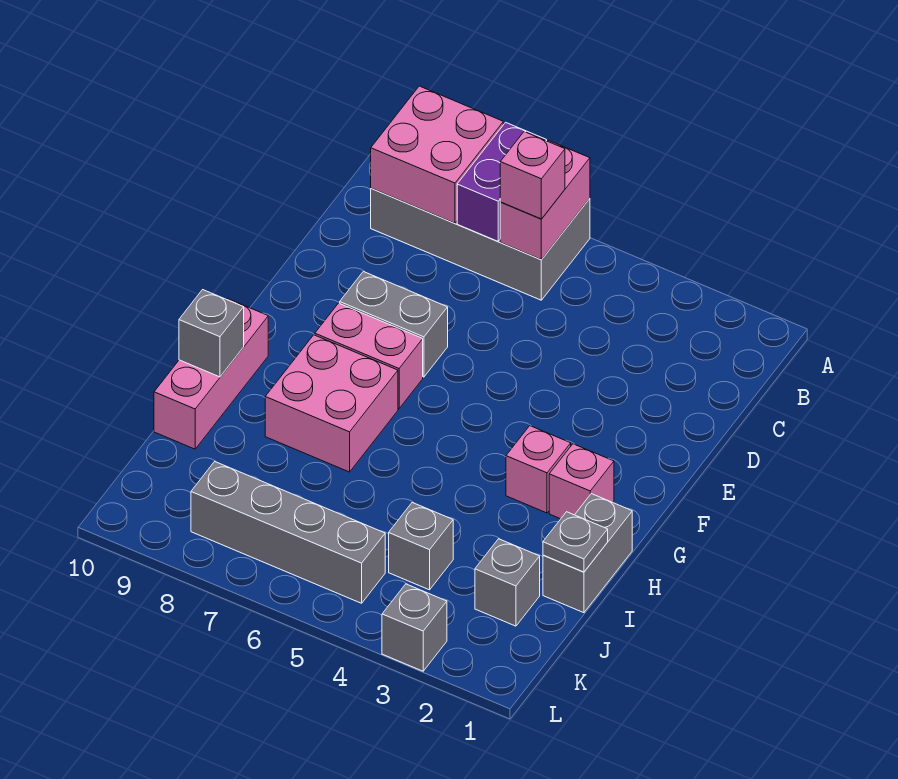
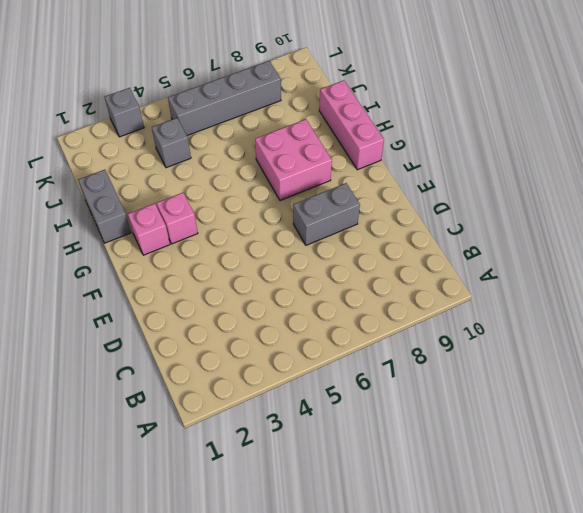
none -> grey brick A6:B9 level 1
none -> pink brick F7:F8 level 1
none -> grey brick J2 level 1

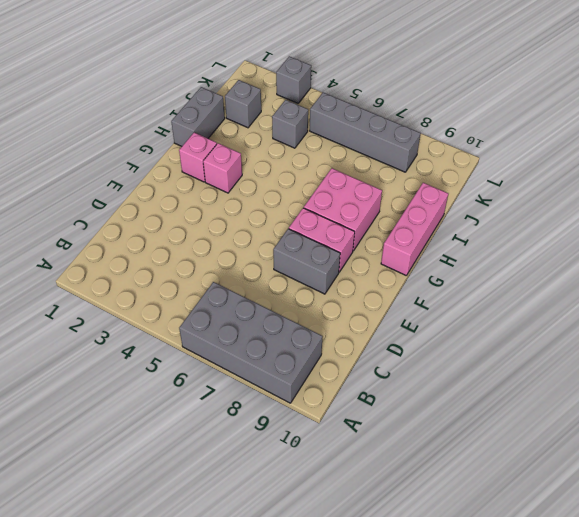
none -> pink brick A6:B6 level 2
none -> purple brick A7:B7 level 2
none -> pink brick A8:B9 level 2

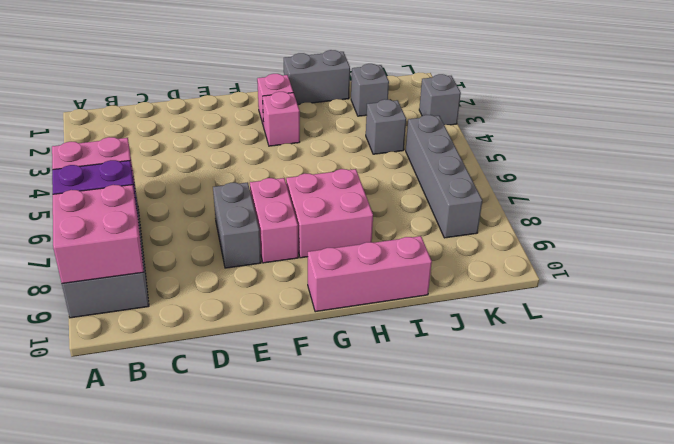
none -> grey brick H10 level 2
none -> grey plate I1 level 2
none -> pink brick B6 level 3

